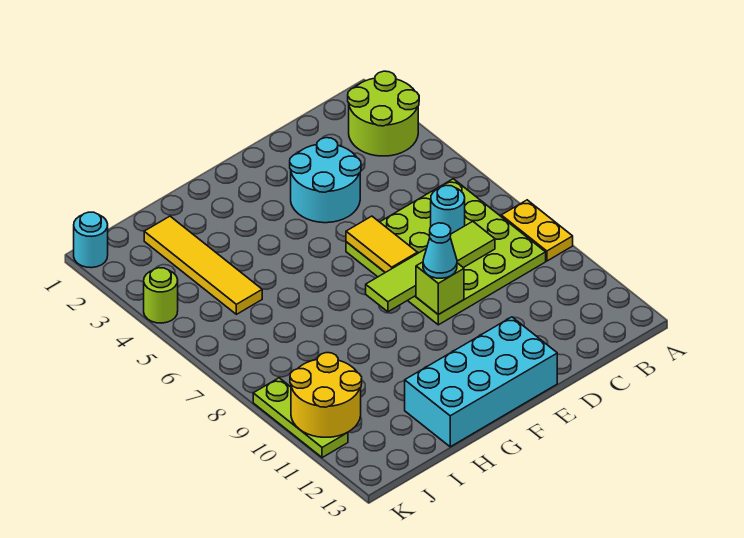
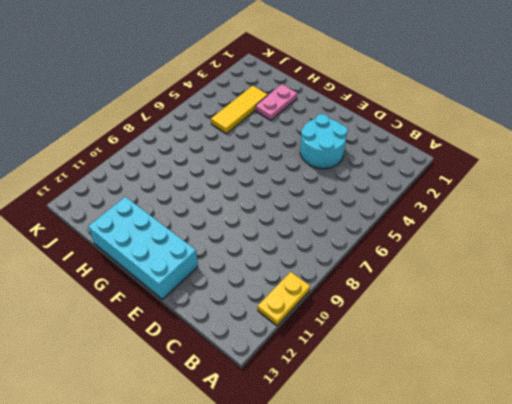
yellow plate A10:A11 level 1 -> yellow plate A8:A9 level 1
pink plate H2:H3 level 1 -> none
yellow tile I3:I5 level 1 -> yellow tile I2:I5 level 1
none -> lime round brick A2:B3 level 1
none -> lime plate B6:E9 level 1
none -> cyan round brick K1 level 1

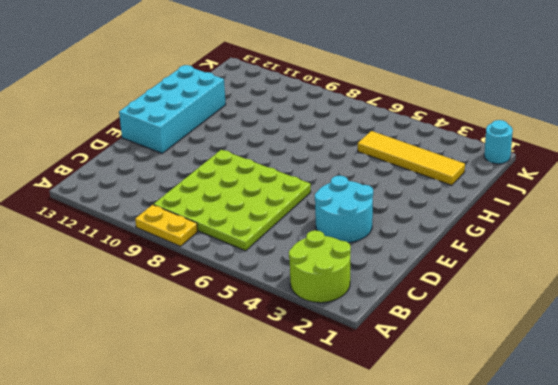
none -> lime round brick K4 level 1
none -> lime plate K9:K11 level 1
none -> cyan round brick C7 level 2

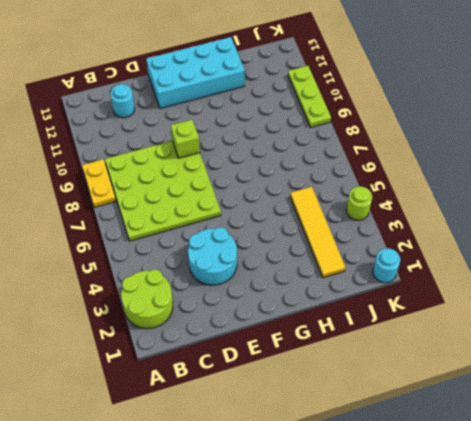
cyan round brick C12 level 1 -> cyan round brick C7 level 2
none -> lime tile C8:F8 level 2
none -> yellow tile E6:E7 level 2
none -> yellow round brick J10:K11 level 2

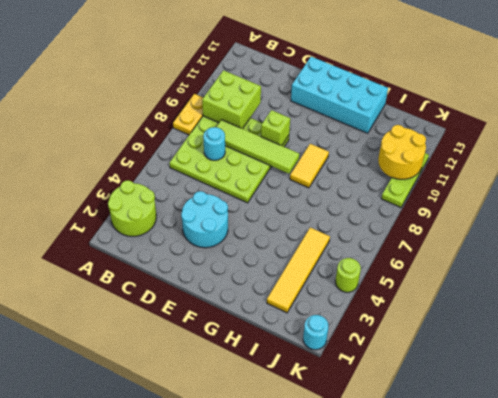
lime brick B9:C10 level 2 -> none
yellow tile G8:G9 level 1 -> yellow tile E6:E7 level 2
none -> cyan cone E9 level 3

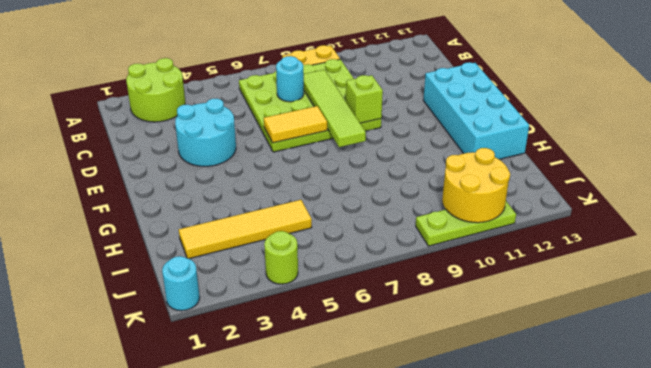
none -> cyan cone E9 level 3

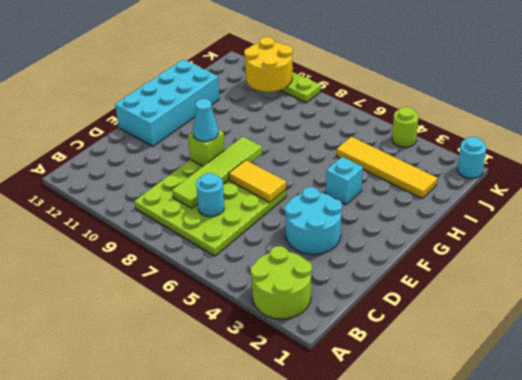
cyan brick G4 level 1 -> none
none -> yellow plate A8:A9 level 1

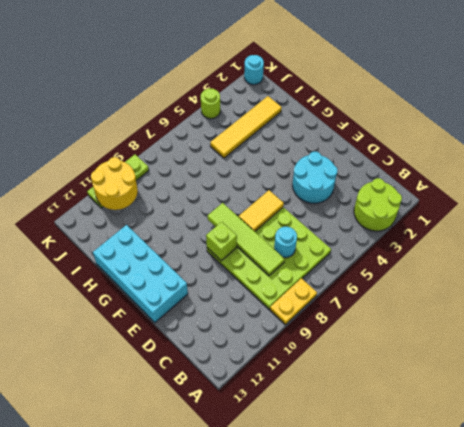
none -> cyan cone E9 level 3

